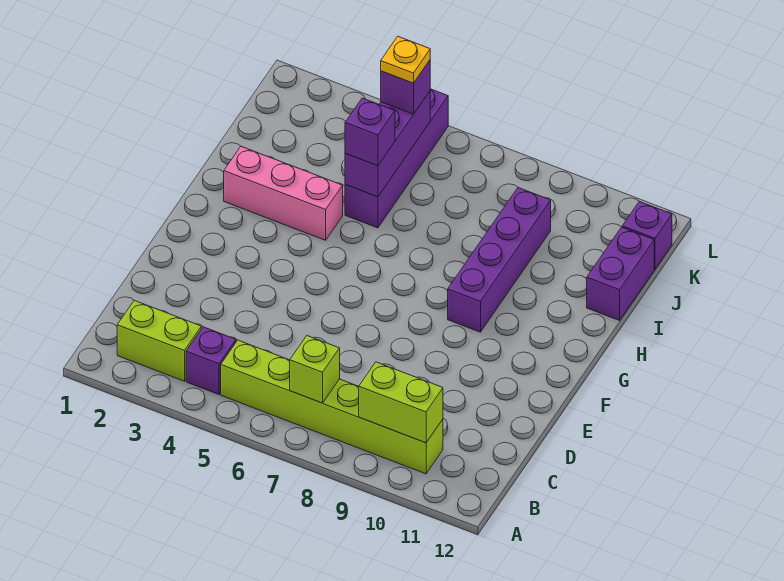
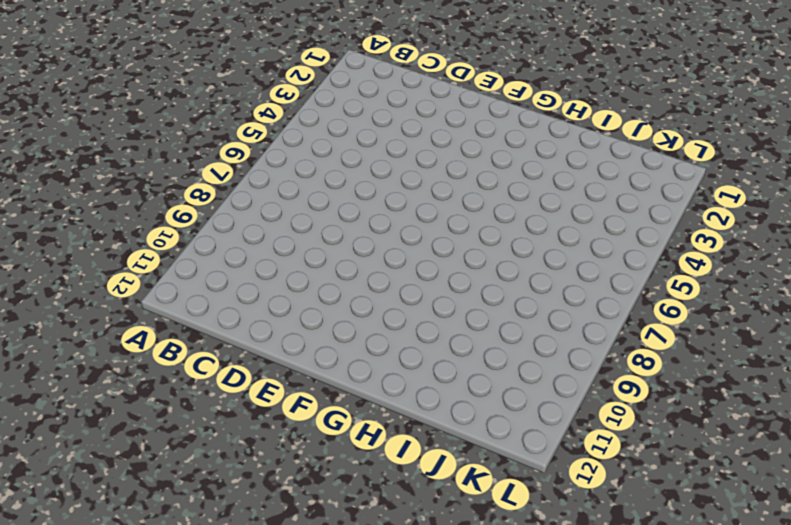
none -> lime brick B2:B3 level 1
none -> purple brick B4 level 1
none -> lime brick B5:B10 level 1

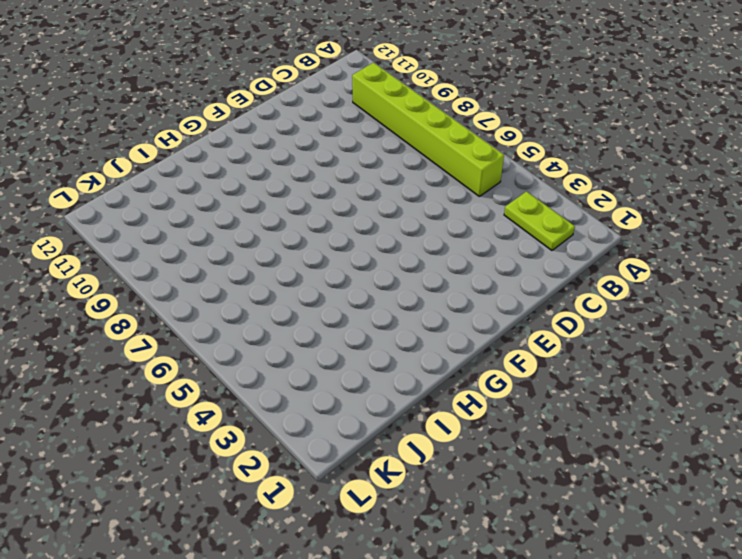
lime plate B2:B3 level 1 -> lime brick B2:B3 level 1
none -> purple brick B4 level 1
none -> purple brick G9:J9 level 1
none -> pink brick H2:H4 level 1

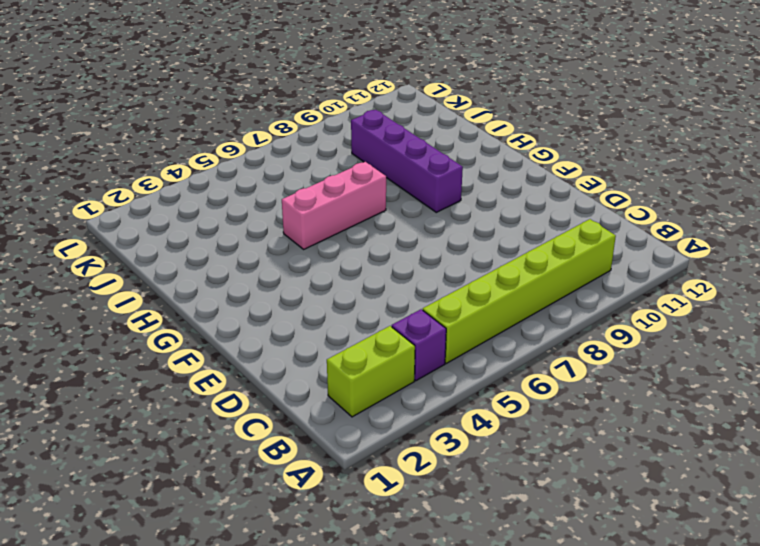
pink brick H5:H7 level 1 -> pink brick H2:H4 level 1
none -> purple brick I5:L5 level 1
none -> purple brick I12:J12 level 1
none -> purple brick K12 level 1

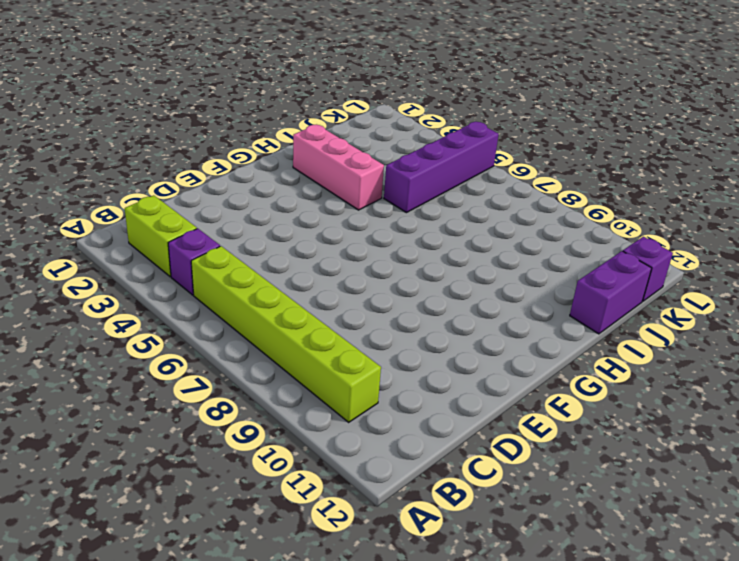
none -> purple brick G9:J9 level 1
none -> lime brick B7 level 2
none -> lime brick B9:B10 level 2

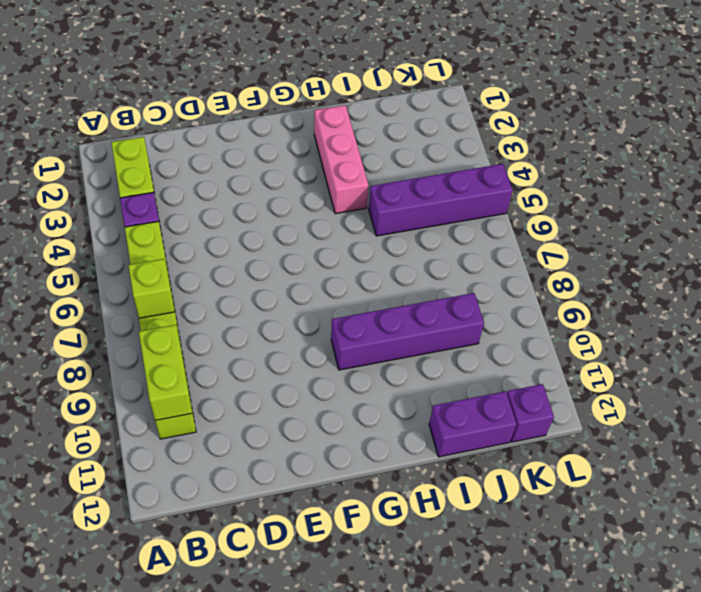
none -> purple brick I5:K5 level 2
none -> purple brick I5 level 3
none -> purple brick K5 level 3

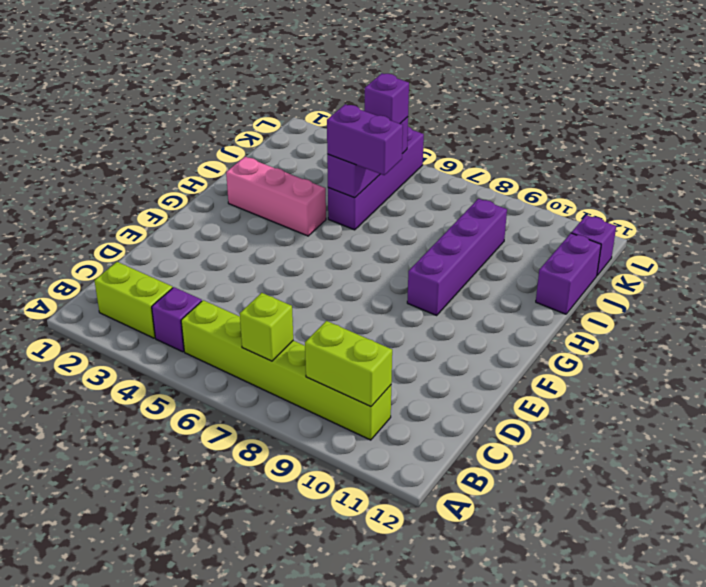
purple brick I5:I6 level 3 -> purple brick I5 level 3
none -> yellow plate K5 level 4

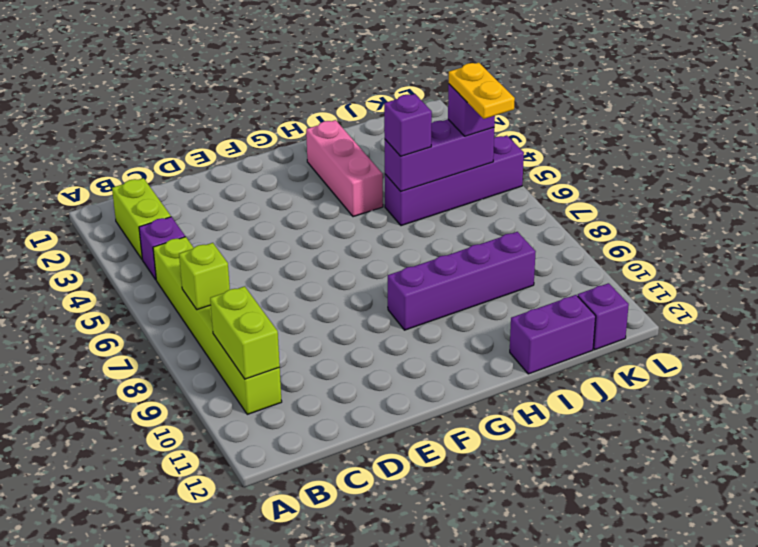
yellow plate K5:K6 level 4 -> yellow plate K5 level 4

